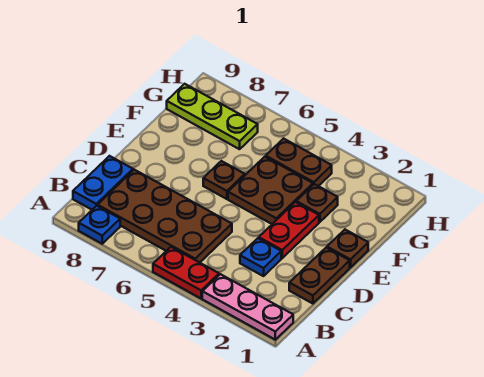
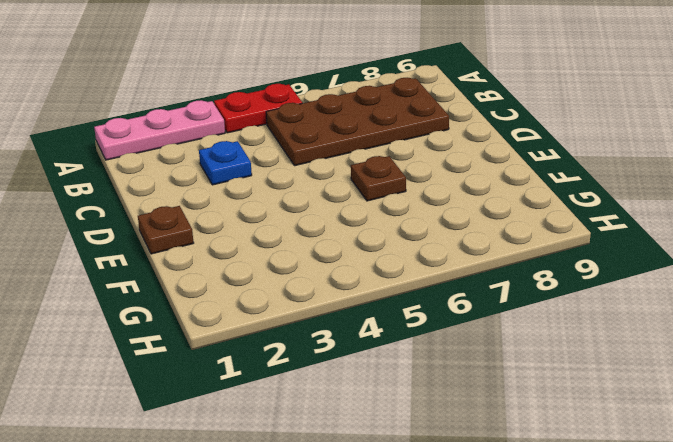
none -> blue plate A8 level 1
none -> blue plate B9:C9 level 1
none -> brown plate C1:D1 level 1

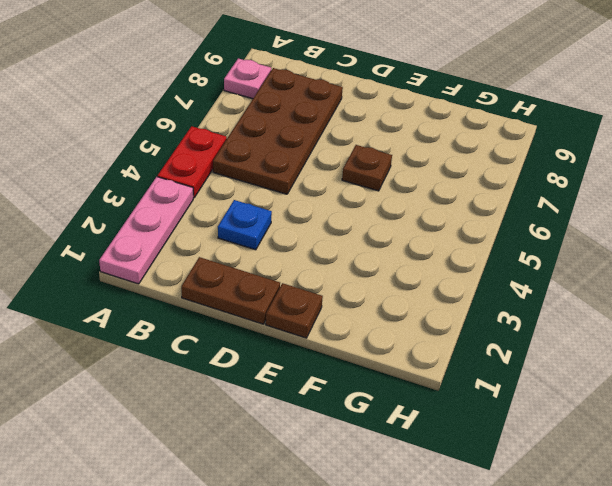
pink plate A8 level 1 -> blue plate A8 level 1
none -> blue plate B9:C9 level 1
none -> red plate D3:E3 level 1
none -> brown plate E4:F5 level 1

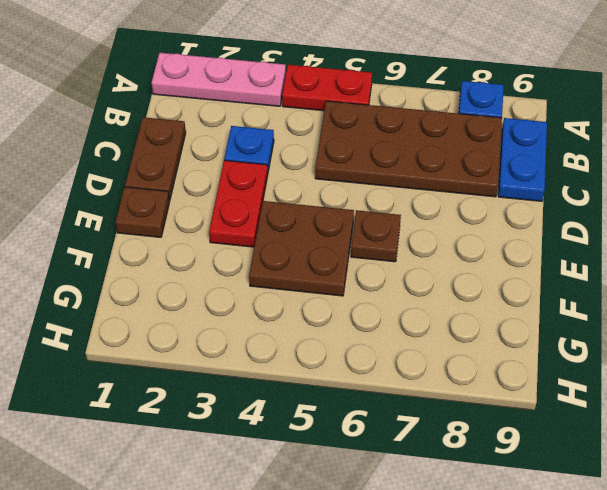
none -> brown plate F3 level 1
none -> brown plate G4:G5 level 1
none -> lime plate G7:G9 level 1

